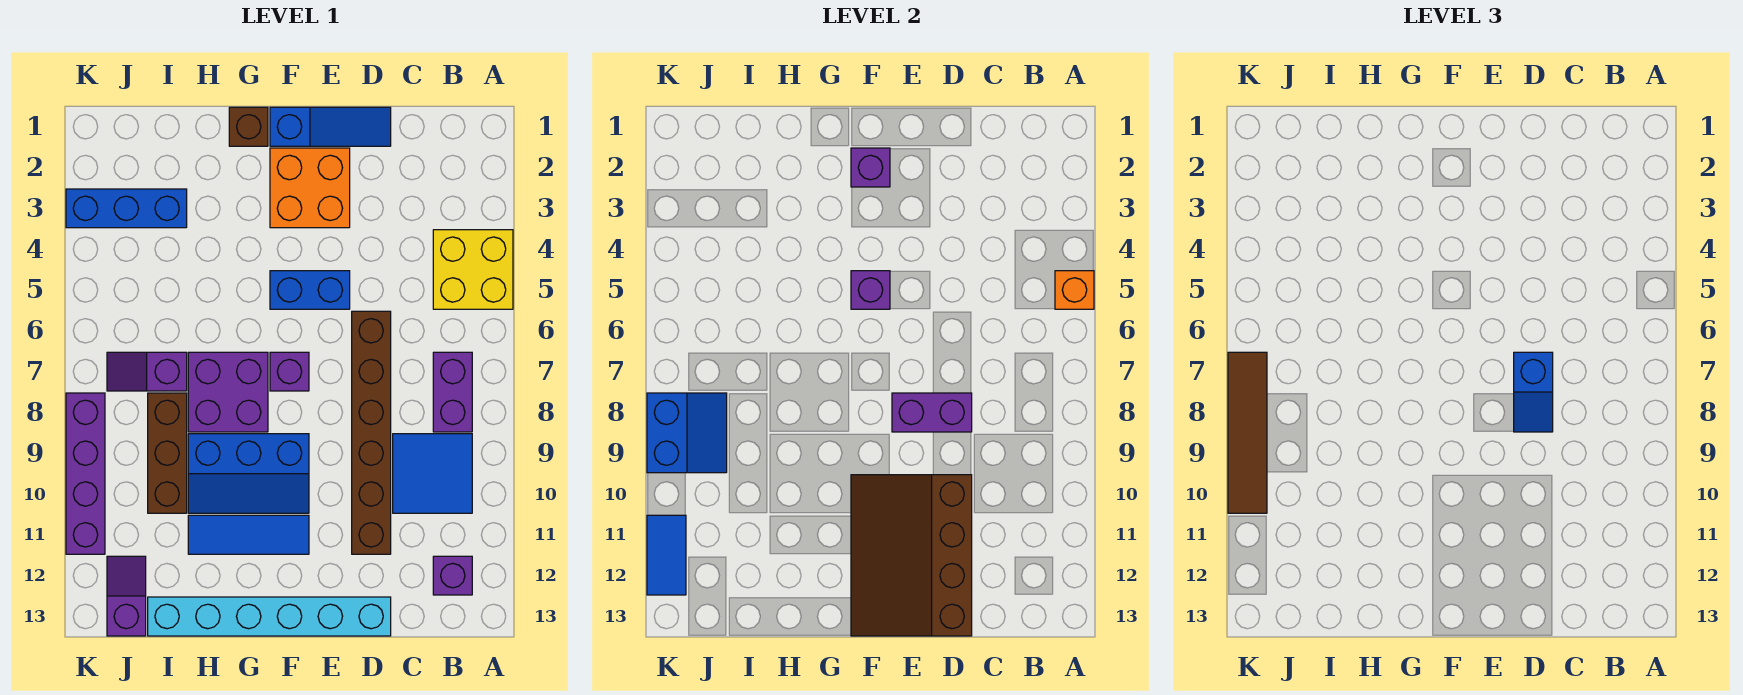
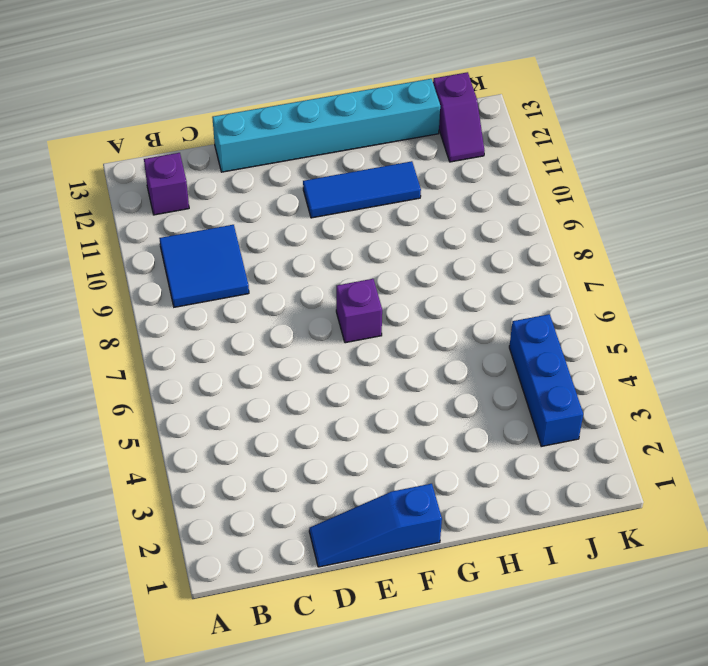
blue brick J3:J5 level 1 -> blue brick I3:K3 level 1
none -> yellow brick A4:B5 level 1
none -> purple brick B7:B8 level 1
none -> brown brick D6:D11 level 1

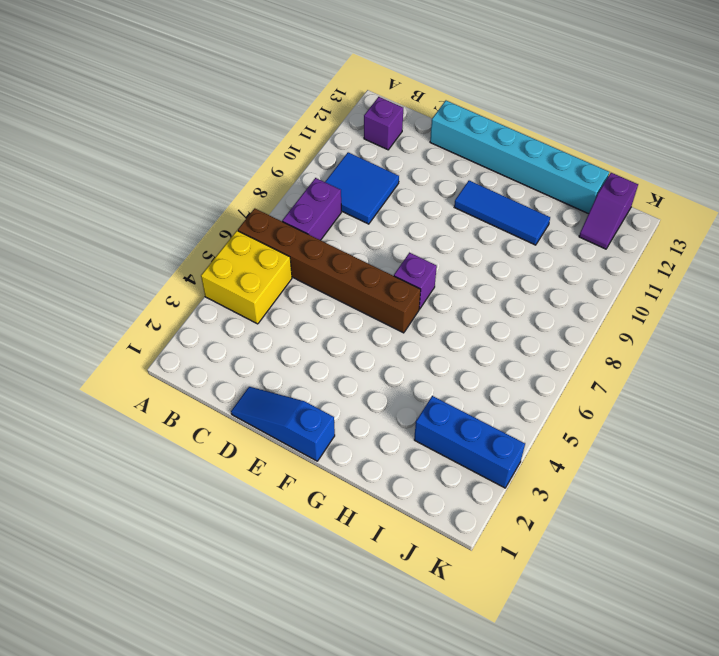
brown brick A6:F6 level 1 -> brown brick D6:D11 level 1
none -> orange brick E2:F3 level 1
none -> blue brick E5:F5 level 1
none -> blue slope F9:H10 level 1 top 9

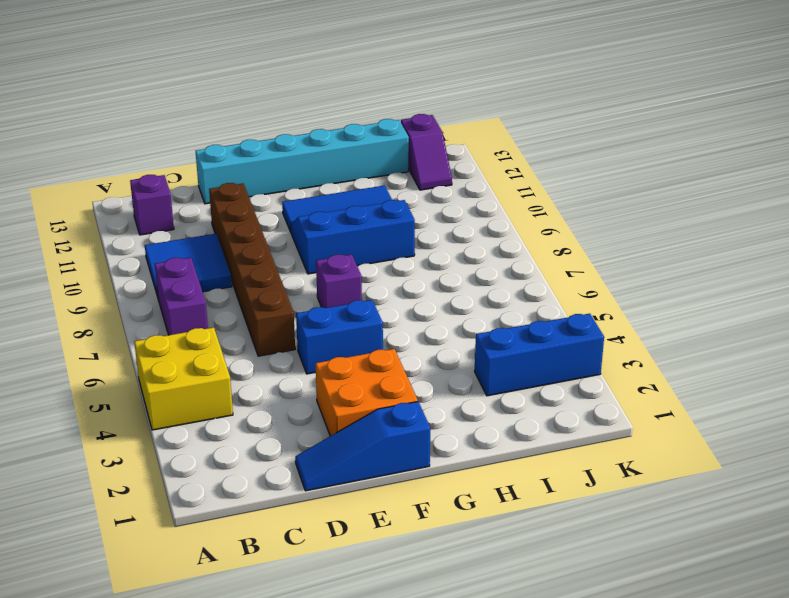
none -> brown brick G1 level 1
none -> purple brick G7:H8 level 1
none -> purple slope I7:J7 level 1 top I

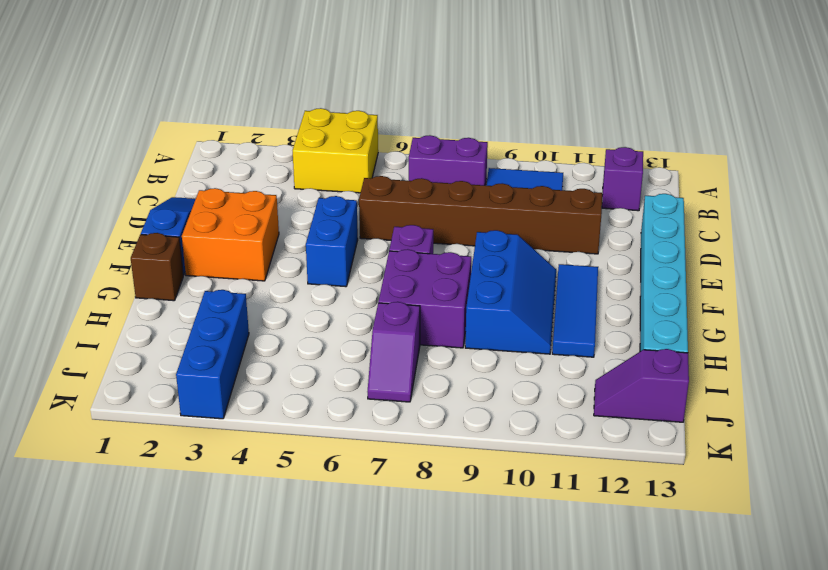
none -> brown brick I8:I10 level 1
none -> purple brick K8:K11 level 1
none -> orange brick A5 level 2

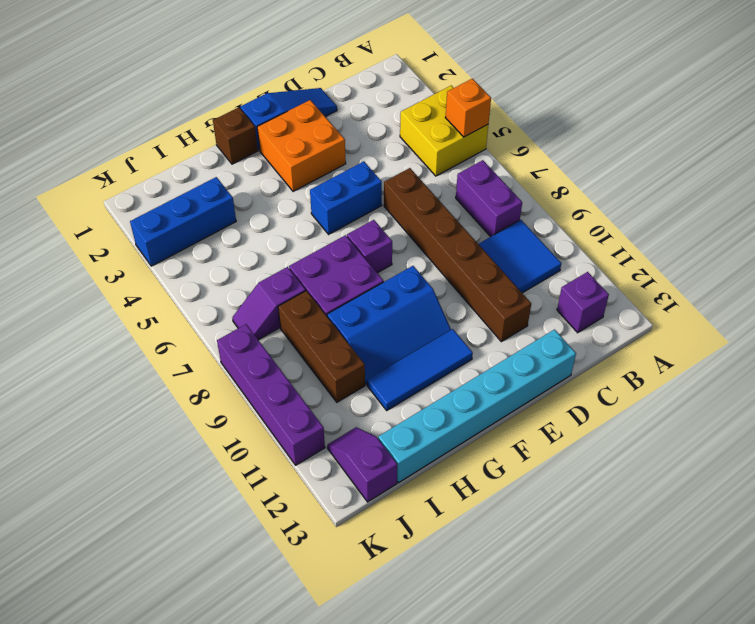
none -> purple brick D8:E8 level 2
none -> brown slope D10:F13 level 2 top D
none -> purple brick F2 level 2

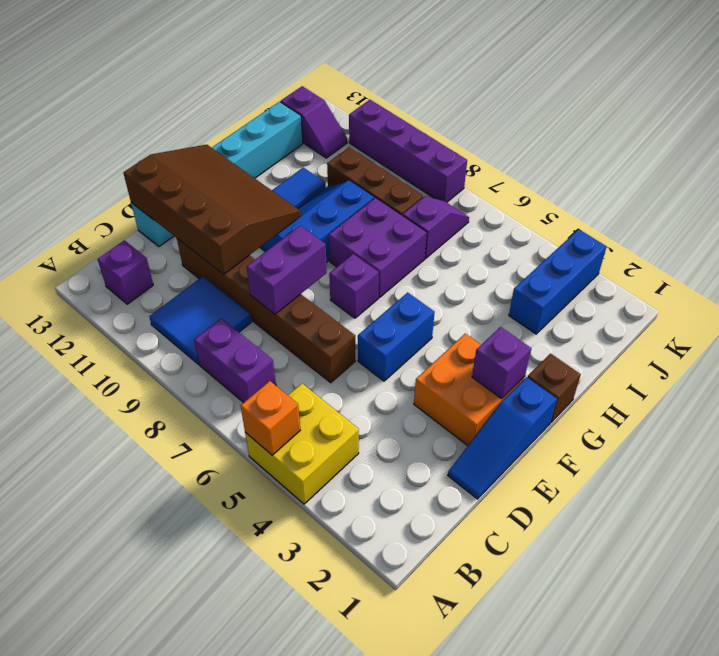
none -> purple brick F5 level 2
none -> blue slope J8:K9 level 2 top K
none -> blue tile K11:K12 level 2

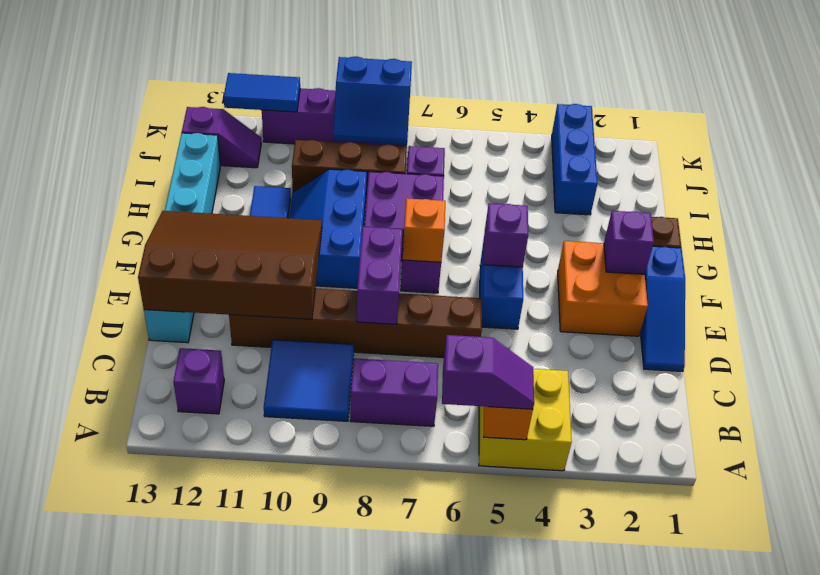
purple slope A5:A6 level 3 top 6 -> none
orange brick F7 level 2 -> none
none -> blue slope D7:D8 level 3 top 7
none -> brown tile K7:K10 level 3

